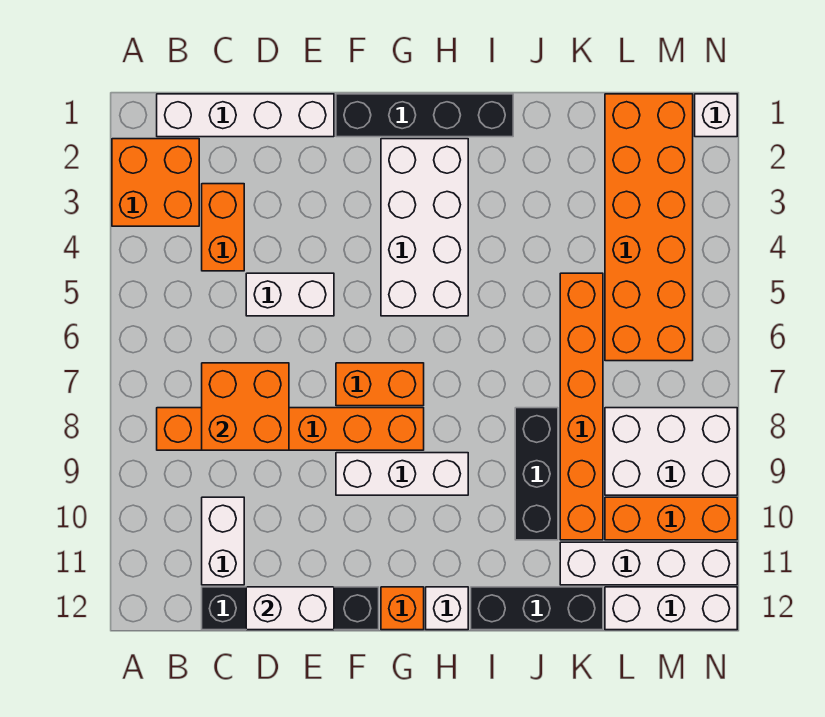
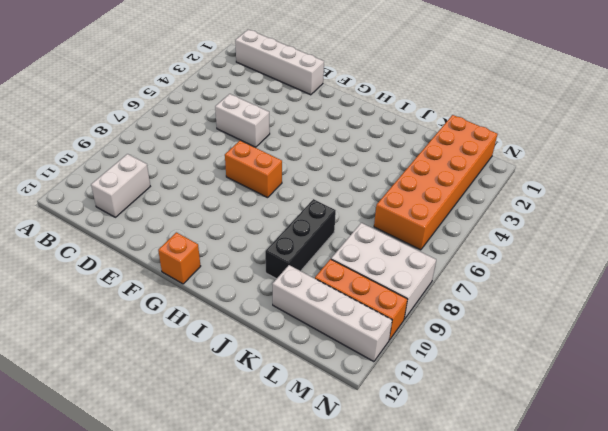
none -> orange brick A2:B3 level 1
none -> orange brick B8:G8 level 1
none -> orange brick C3:C4 level 1

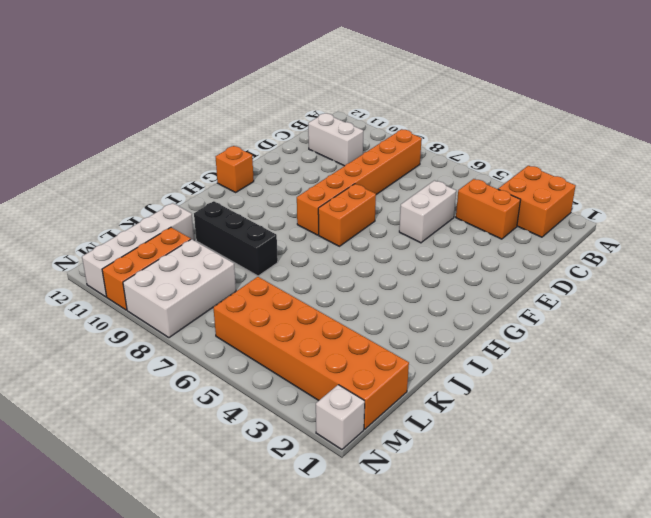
none -> white brick B1:E1 level 1
none -> black brick C12:F12 level 1
none -> black brick F1:I1 level 1

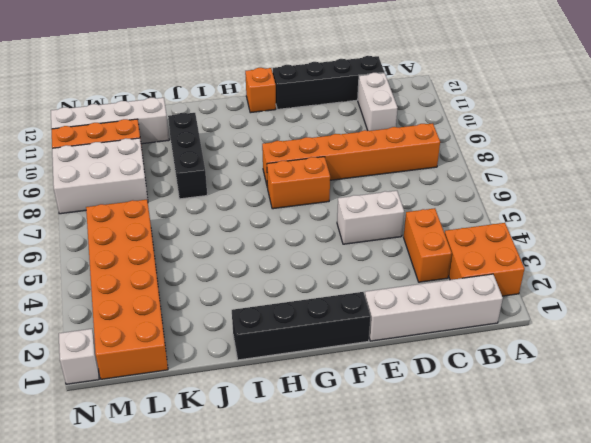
none -> white brick F9:H9 level 1
none -> white brick G2:H5 level 1
none -> white brick H12 level 1

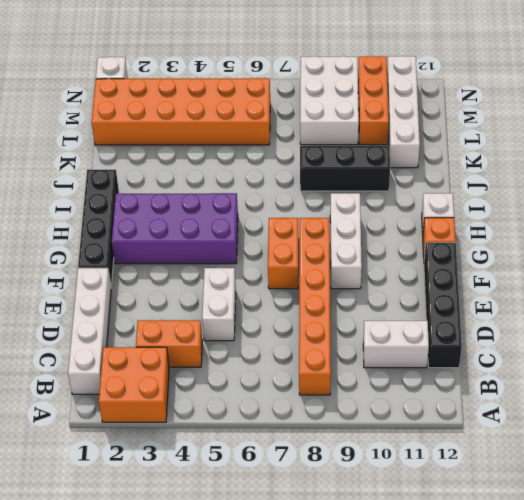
purple brick G2:H5 level 1 -> white brick G2:H5 level 1
none -> black brick I12:K12 level 1
none -> orange brick K5:K10 level 1
none -> white brick L12:N12 level 1

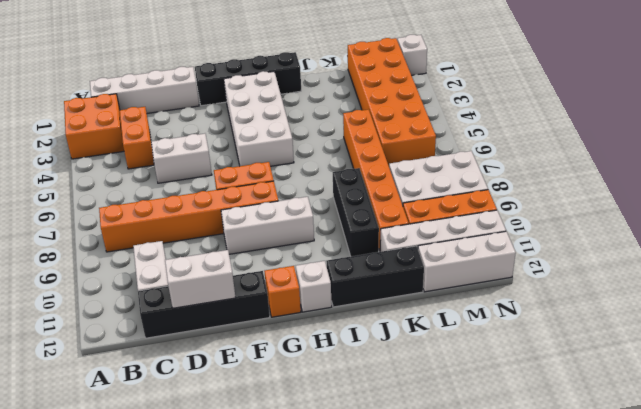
none -> orange brick C7:D8 level 2

